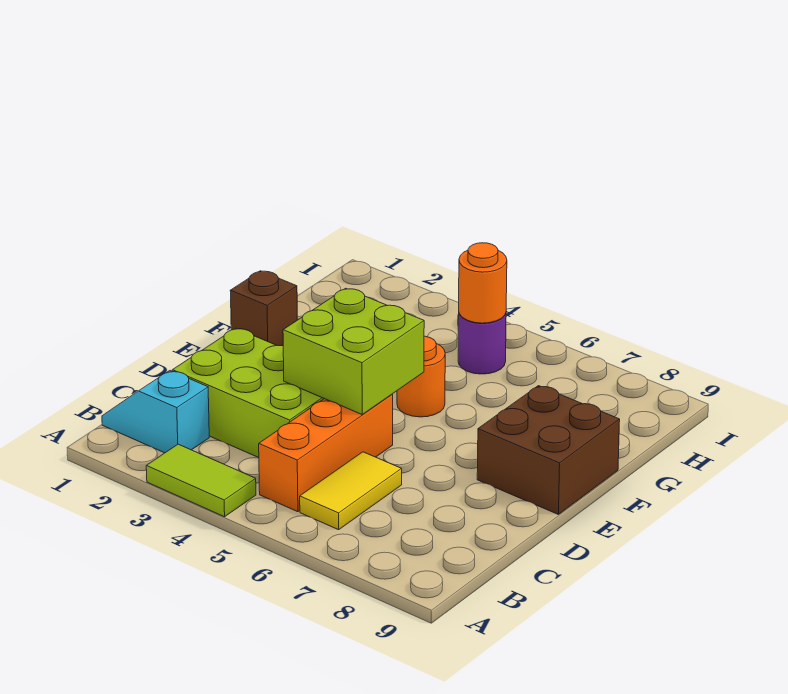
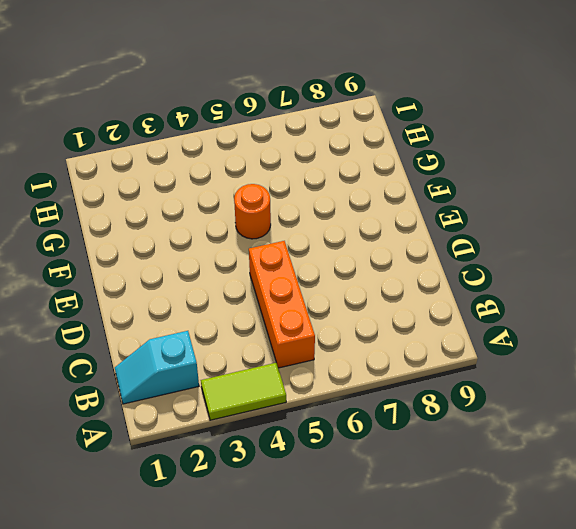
none -> yellow tile B6:C6 level 1
none -> lime brick C2:D4 level 1

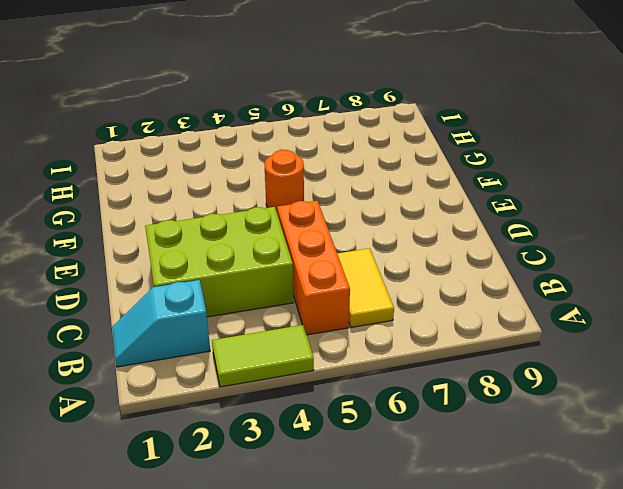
none -> brown brick E8:F9 level 1
none -> brown brick F1 level 1

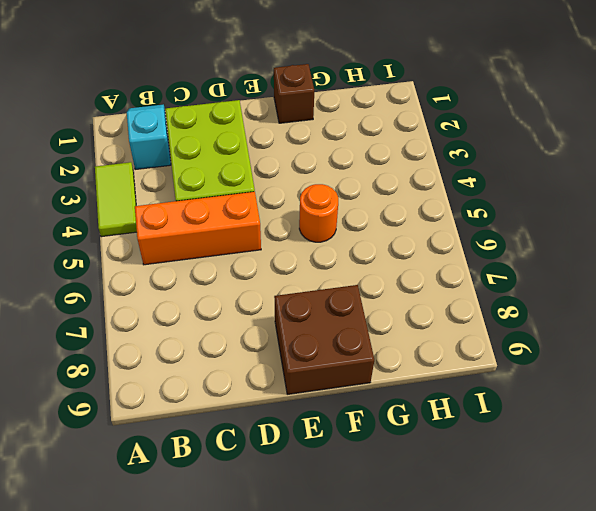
none -> yellow tile B6:C6 level 1
none -> purple round brick H5 level 1

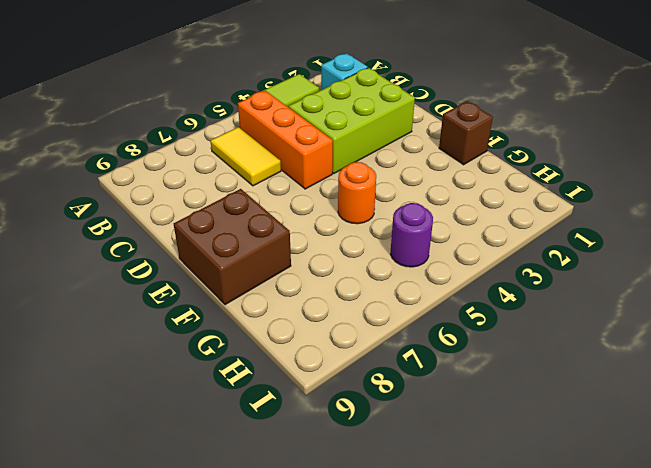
none -> lime brick D4:E5 level 2
none -> orange round brick H5 level 2

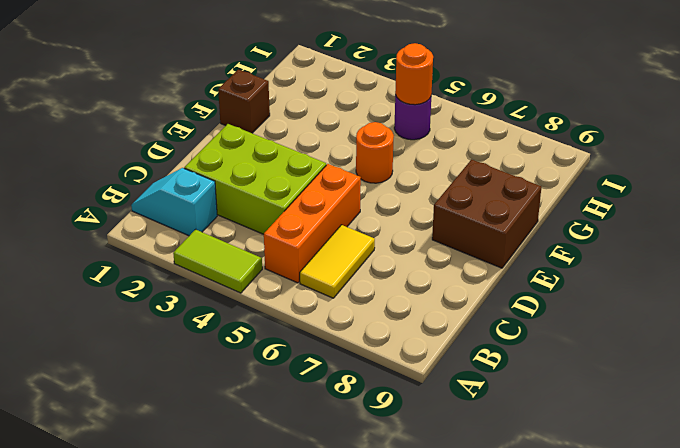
none -> lime brick D4:E5 level 2

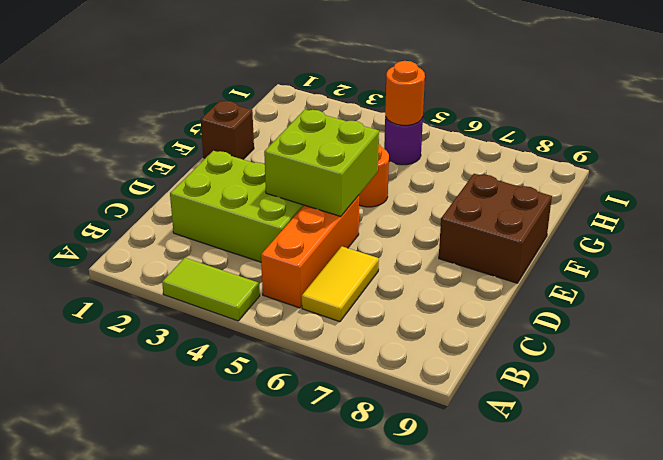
none -> cyan slope B1:B2 level 1 top 2

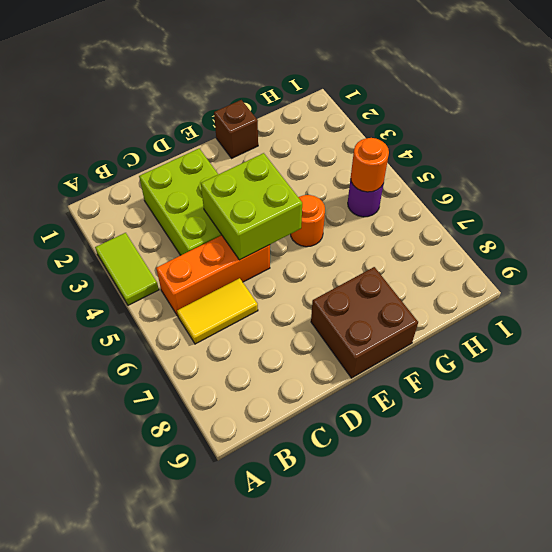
none -> cyan slope B1:B2 level 1 top 2

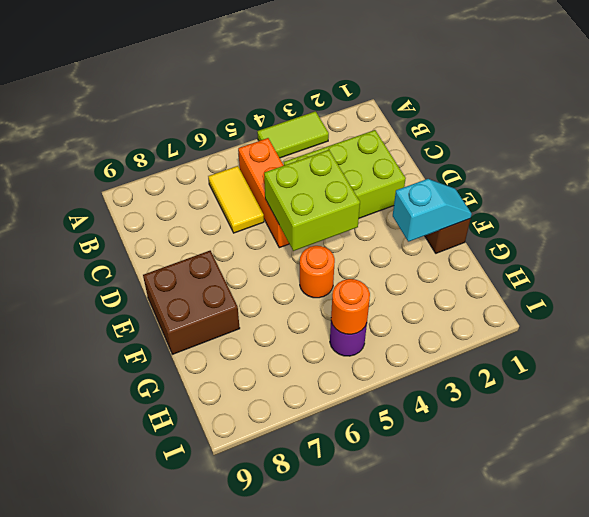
cyan slope F1:F2 level 2 top 2 -> cyan slope B1:B2 level 1 top 2

